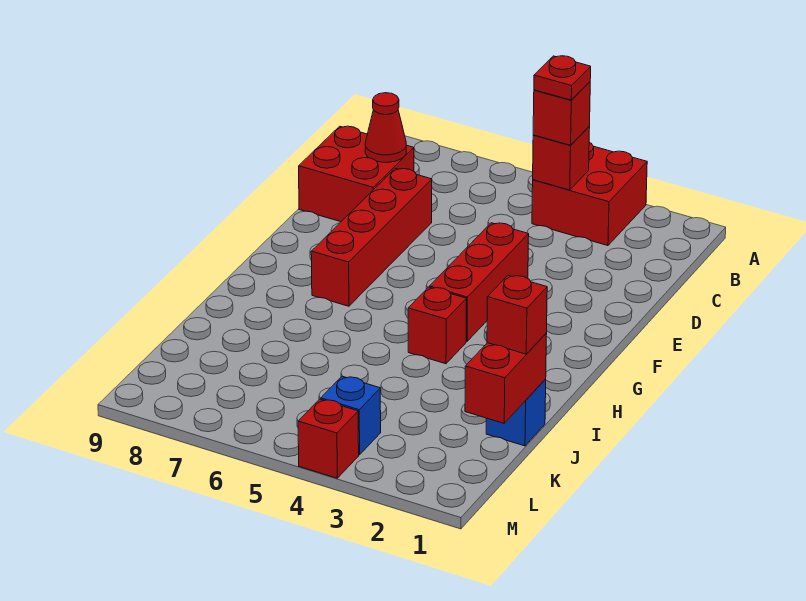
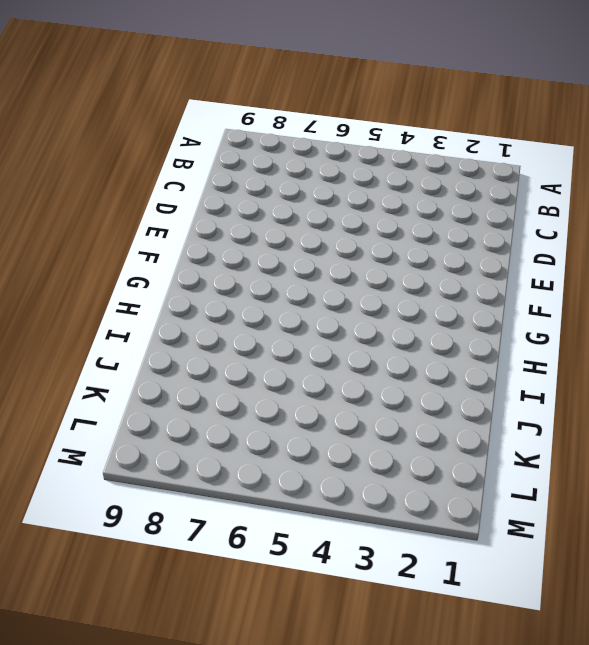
none -> red brick A3:B4 level 1
none -> red brick C8:D9 level 1
none -> red brick D7:G7 level 1

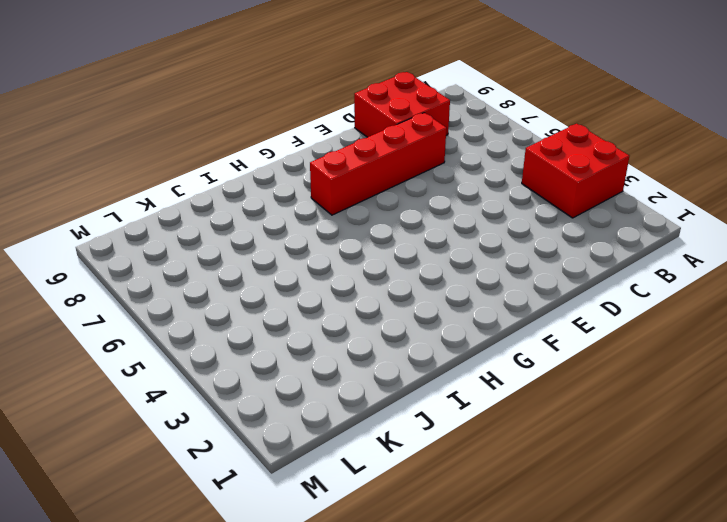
none -> red brick E4:G4 level 1
none -> red brick H4 level 1
none -> blue brick J1 level 1

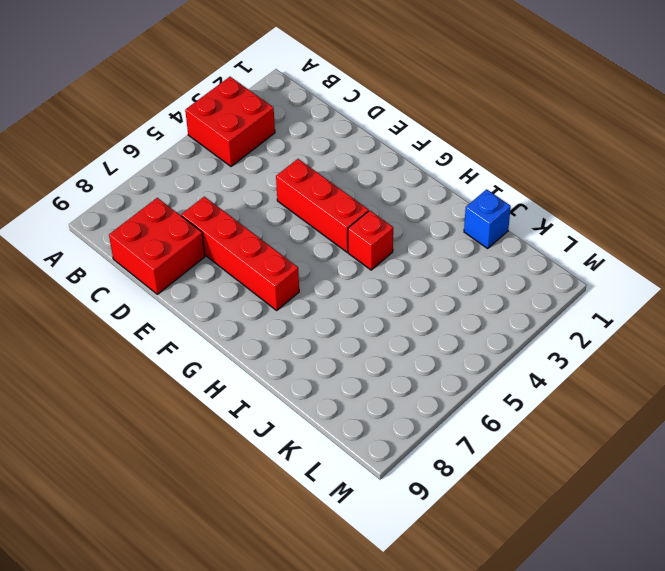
none -> blue brick L4 level 1
none -> red brick M4 level 1
none -> red brick B4 level 2

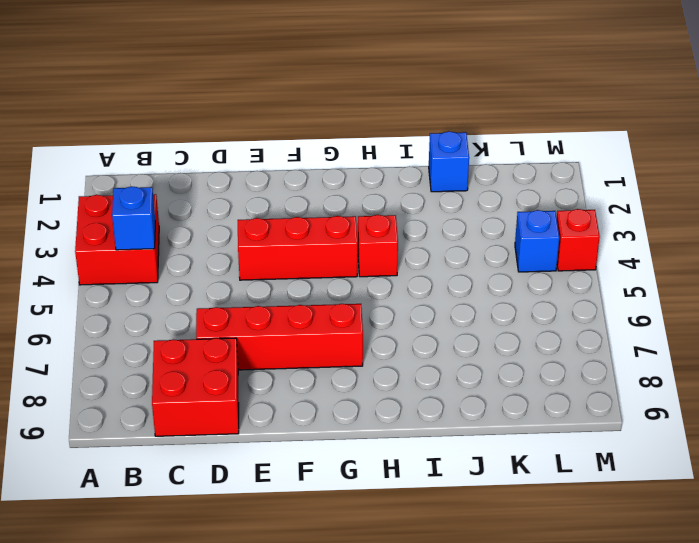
blue brick B4 level 2 -> red brick B4 level 2
none -> red cone C8 level 2
none -> red brick J1:K1 level 2
none -> red brick B4 level 3

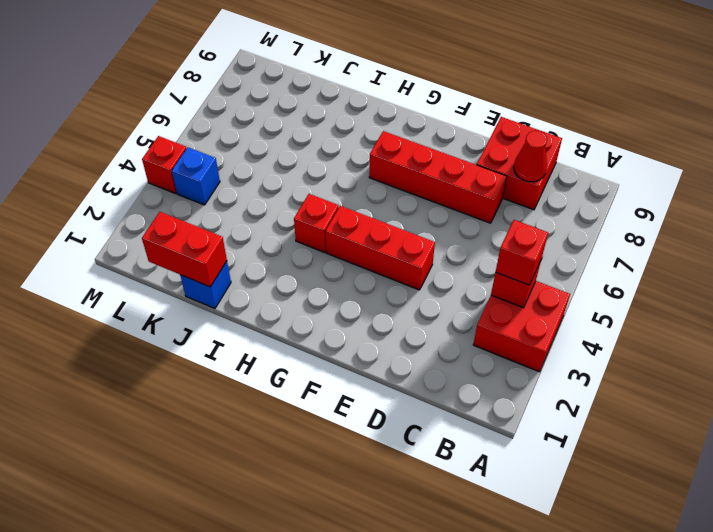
none -> red brick J1 level 3
none -> red plate B4 level 4

